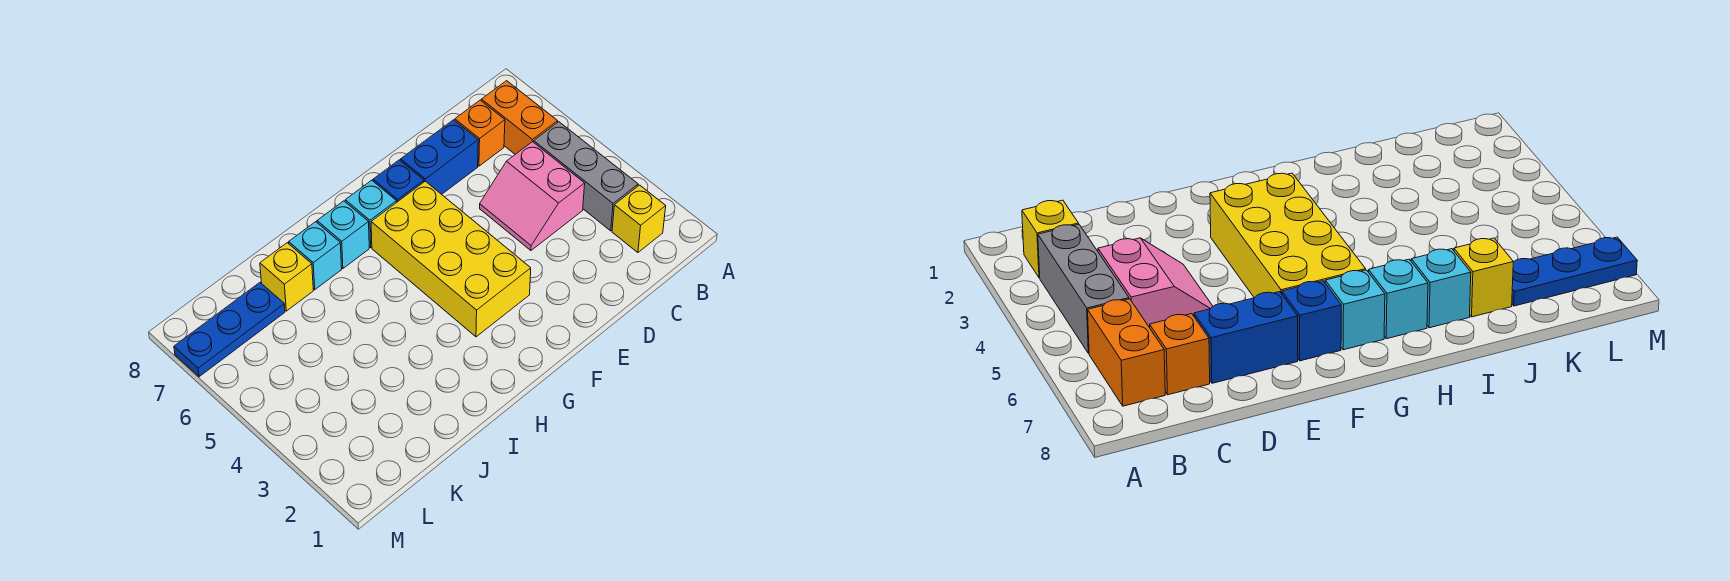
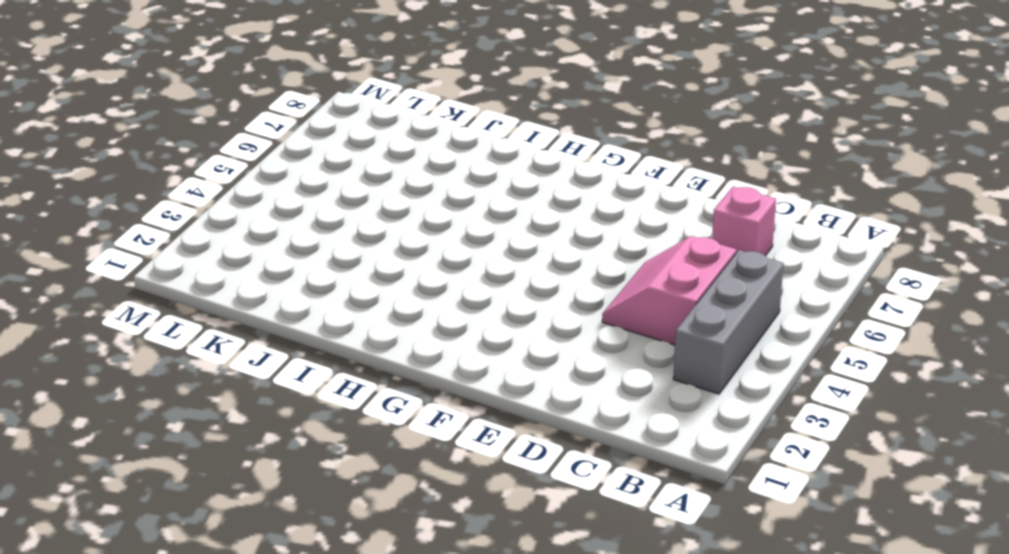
pink brick C7 level 1 -> orange brick C7 level 1
none -> yellow brick B2 level 1
none -> orange brick B6:B7 level 1
none -> blue brick D7:E7 level 1

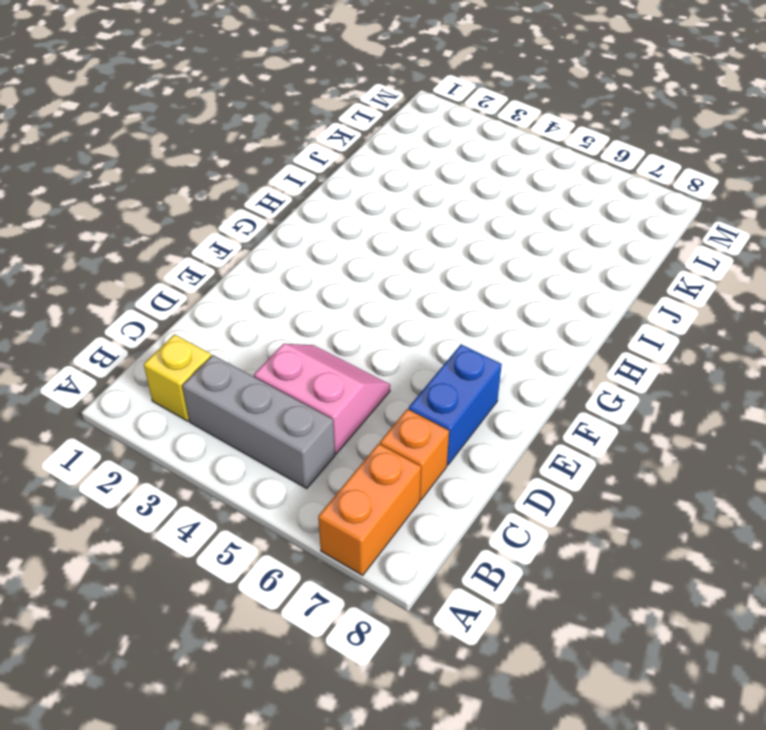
orange brick A7:B7 level 1 -> orange brick B6:B7 level 1
none -> yellow brick F3:G6 level 1
none -> blue brick F7 level 1
none -> cyan brick G7 level 1

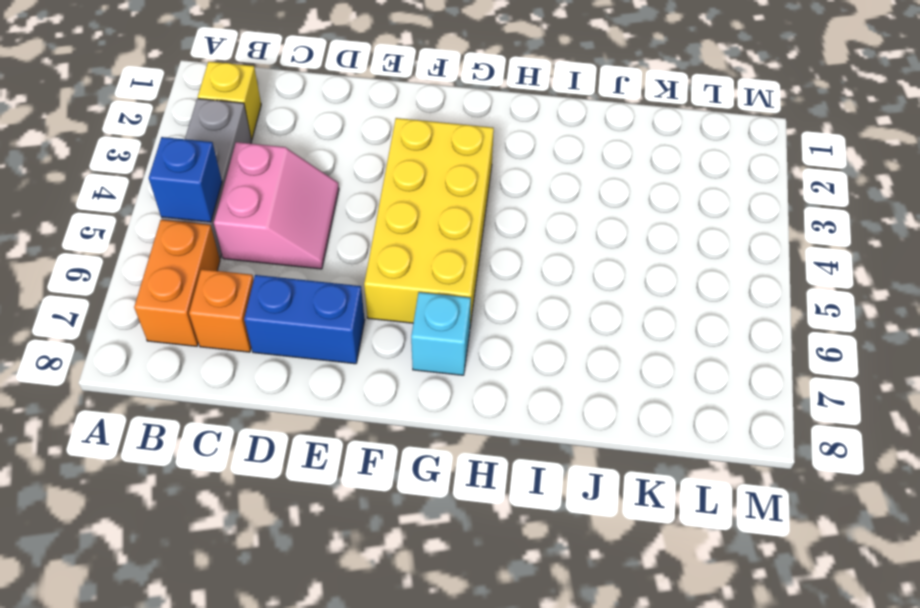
blue brick B5 level 2 -> blue brick F7 level 1
none -> cyan brick H7 level 1
none -> cyan brick I7 level 1
none -> yellow brick J7 level 1

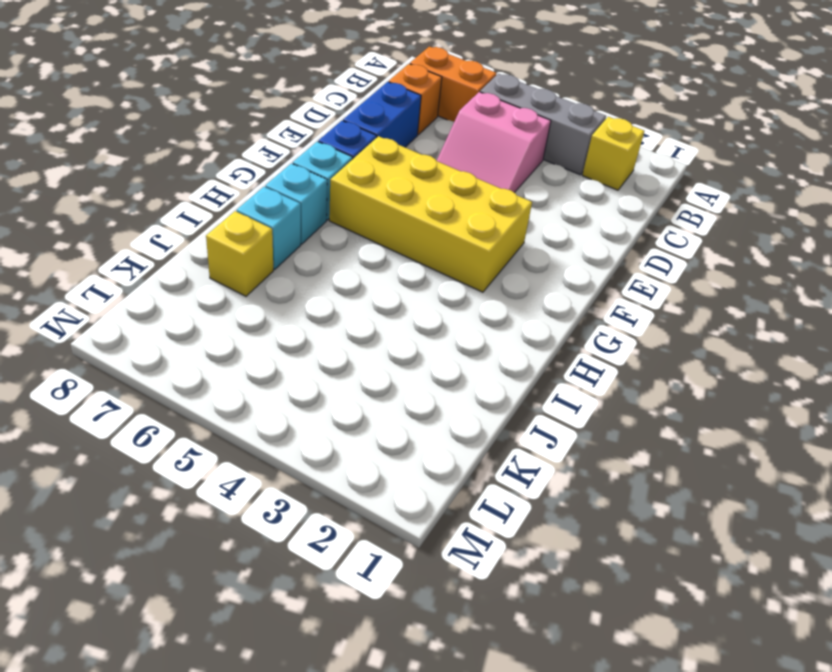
none -> blue plate K7:M7 level 1

